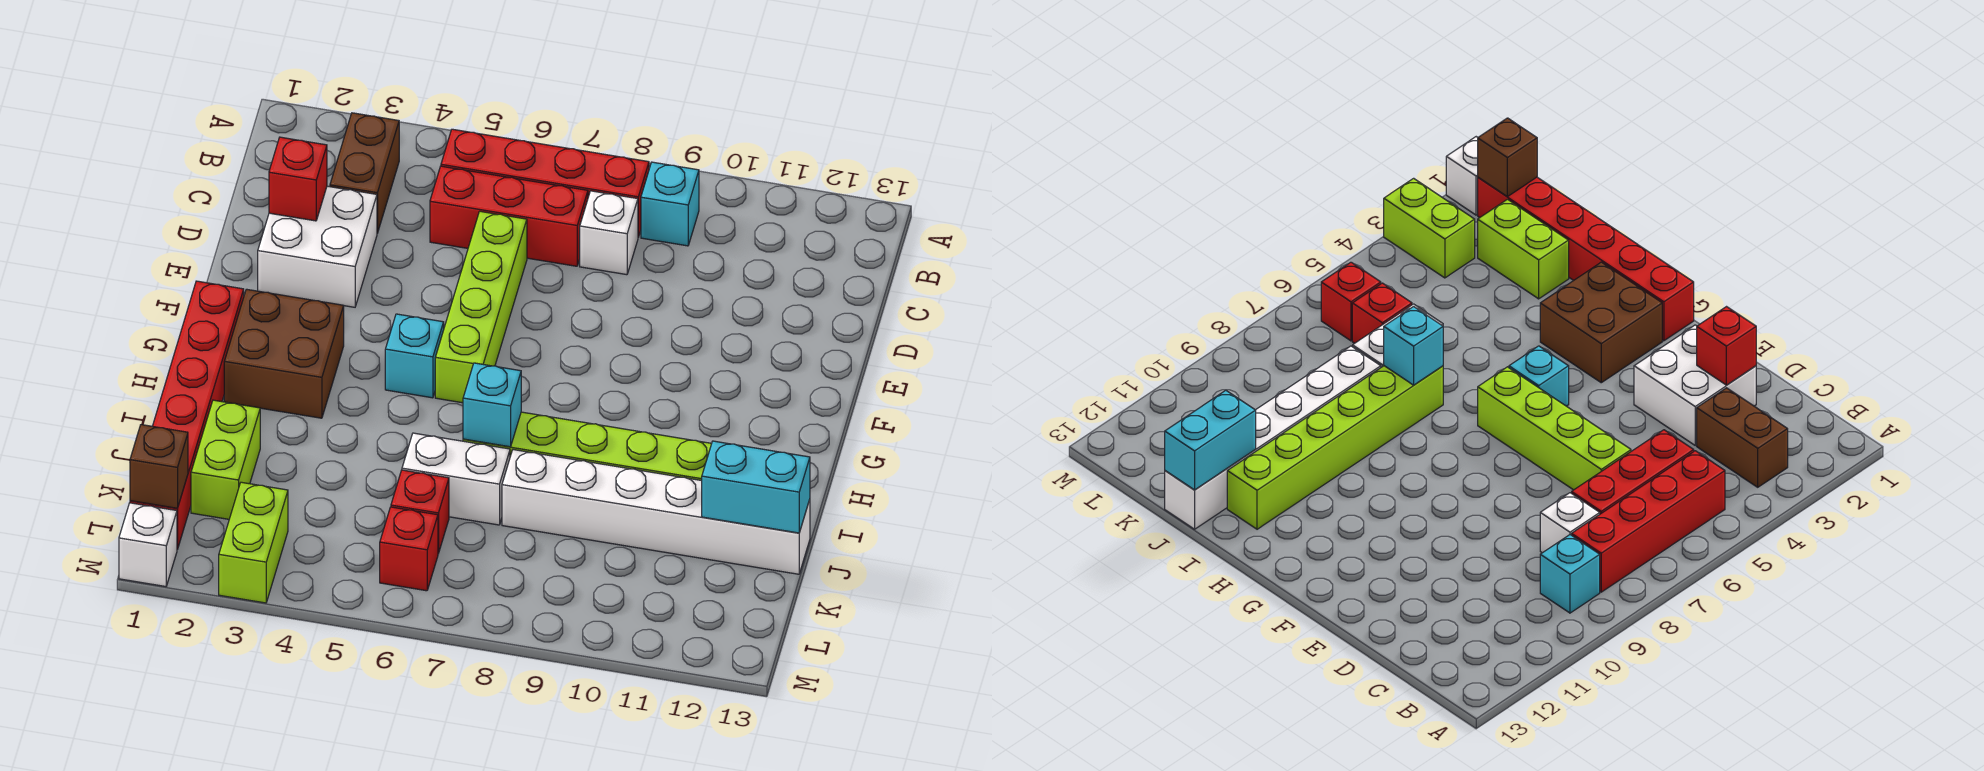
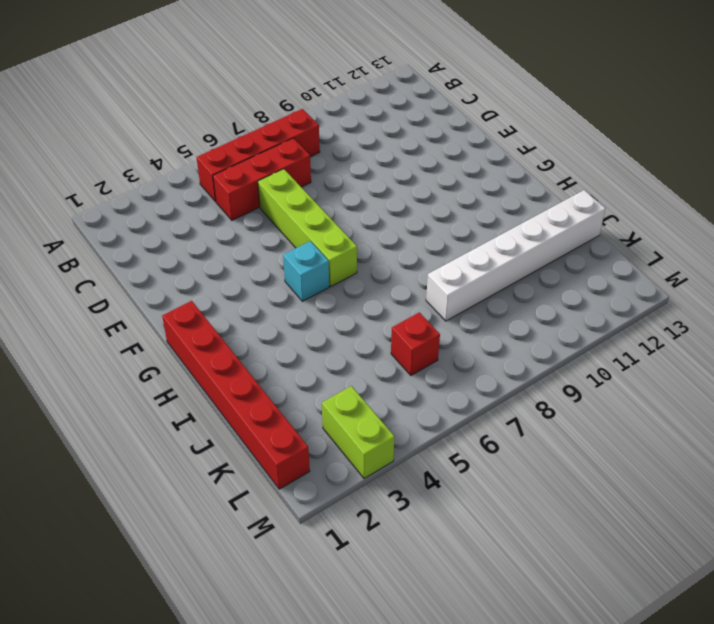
none -> brown brick B3:C3 level 1
none -> cyan brick B9 level 1
none -> white brick C8 level 1

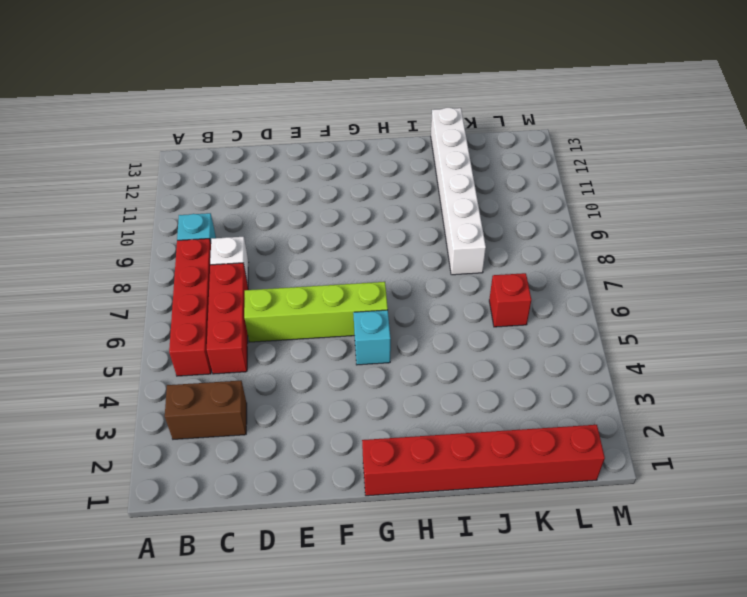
none -> white brick D2:E3 level 1
none -> brown brick G2:H3 level 1
none -> lime brick I7:I12 level 1

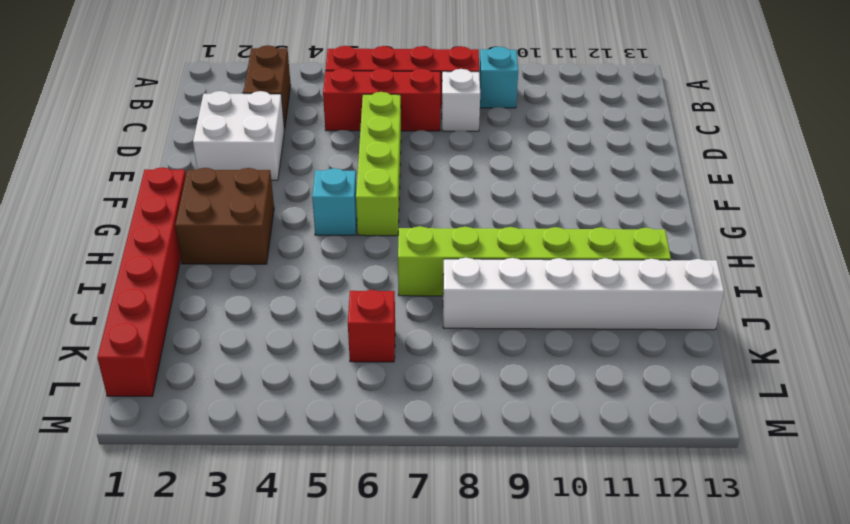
none -> lime brick J2:K2 level 1
none -> white brick J6:J7 level 1
none -> lime brick L3:M3 level 1

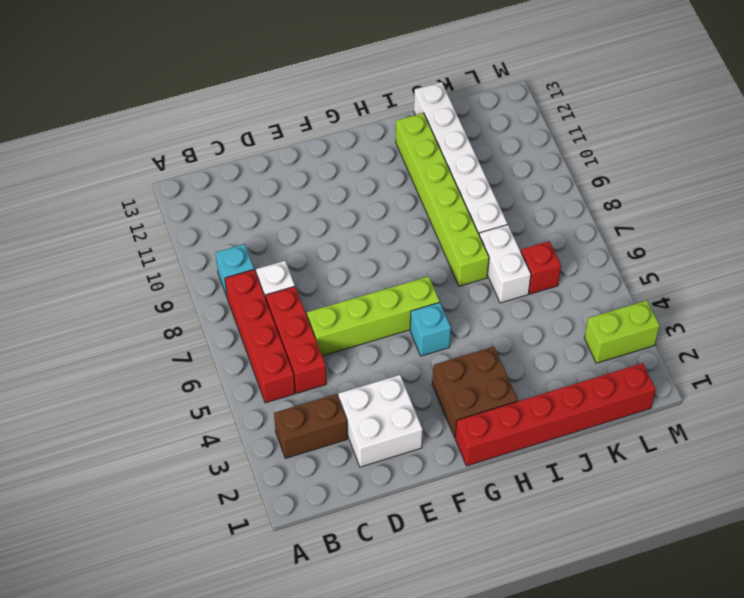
none -> lime brick J2:K2 level 1
none -> red brick L6 level 1
none -> white brick M1 level 1

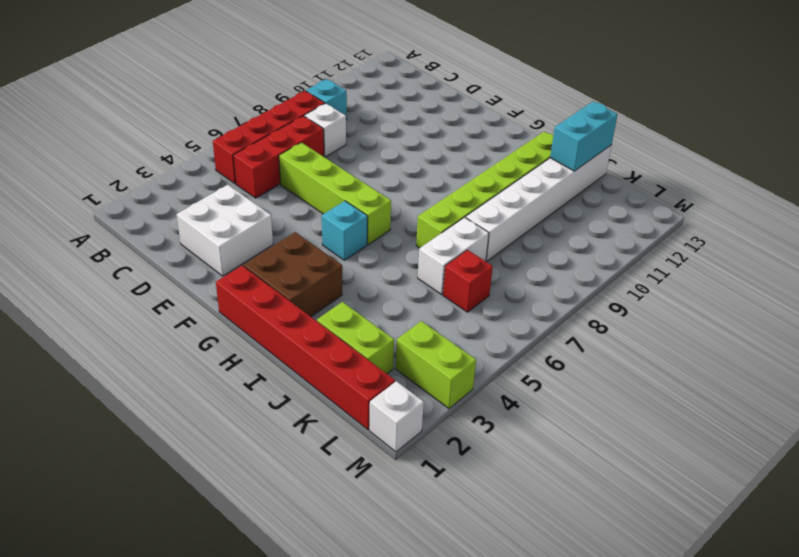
none -> brown brick B3:C3 level 1
none -> red brick L6 level 1
none -> red brick D2 level 2

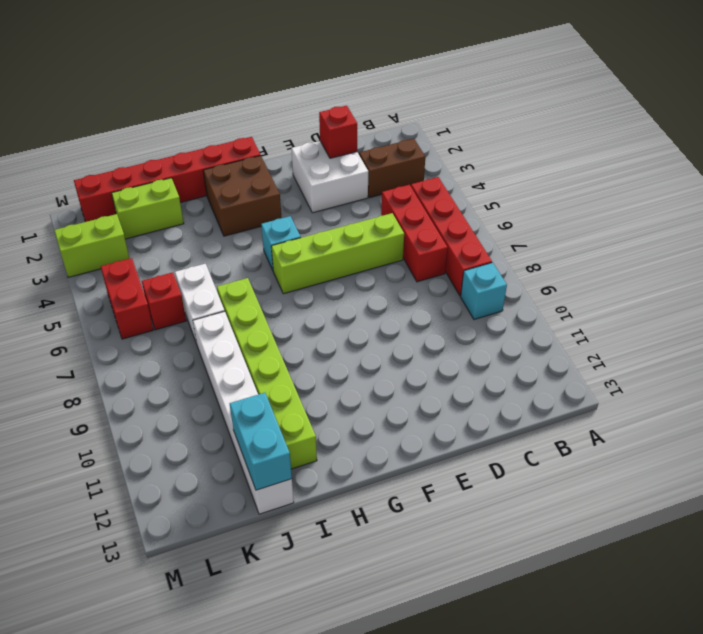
red brick L5:L6 level 1 -> red brick L6 level 1
none -> white brick C8 level 1
none -> white brick M1 level 1
none -> cyan brick I7 level 2

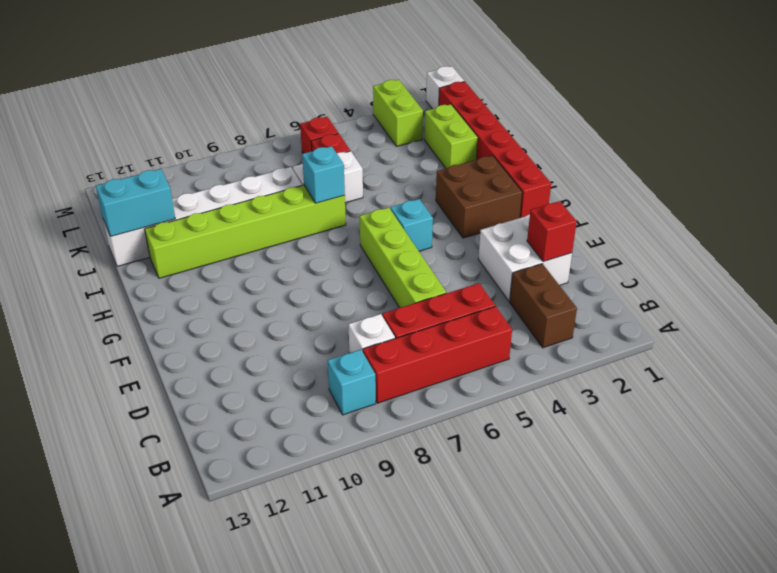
none -> brown brick L1 level 2

